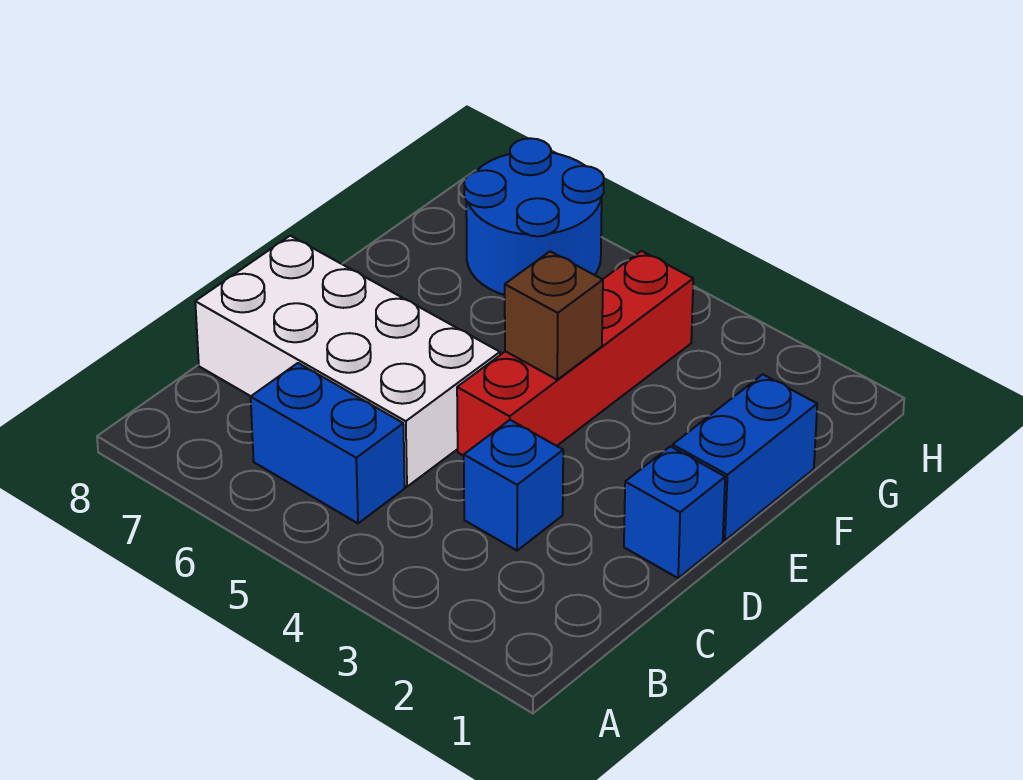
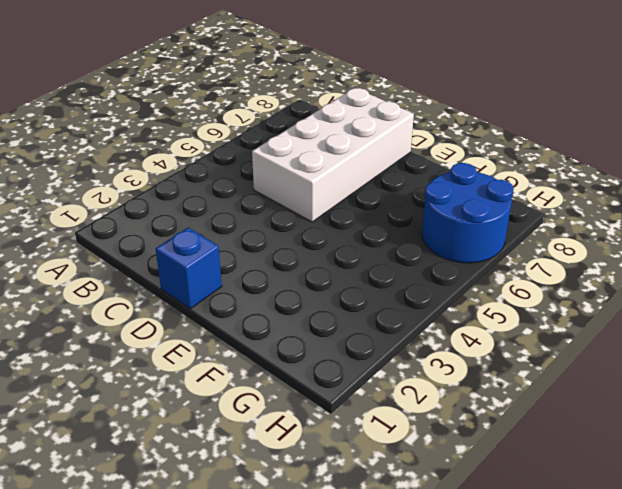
none -> blue brick B5:B6 level 1
none -> blue brick C3 level 1

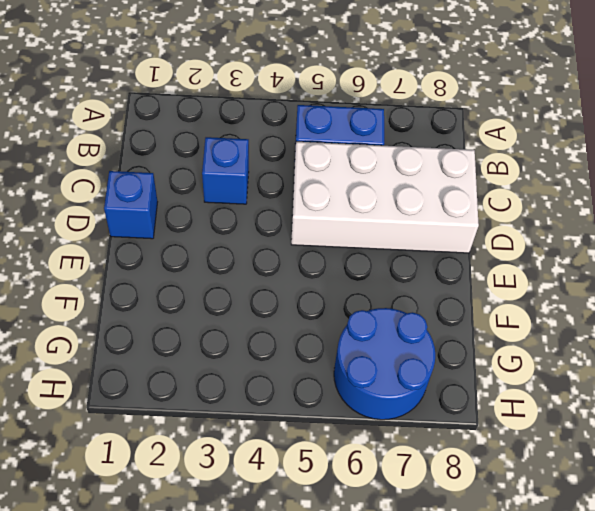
none -> red brick D4:G4 level 1
none -> blue brick E1:F1 level 1

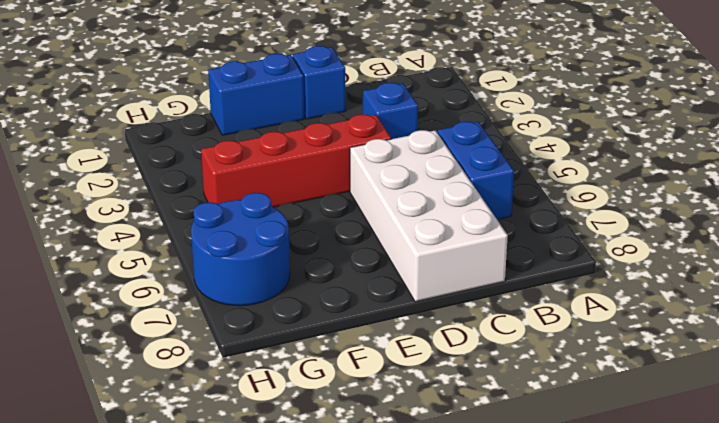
none -> brown brick E4 level 2

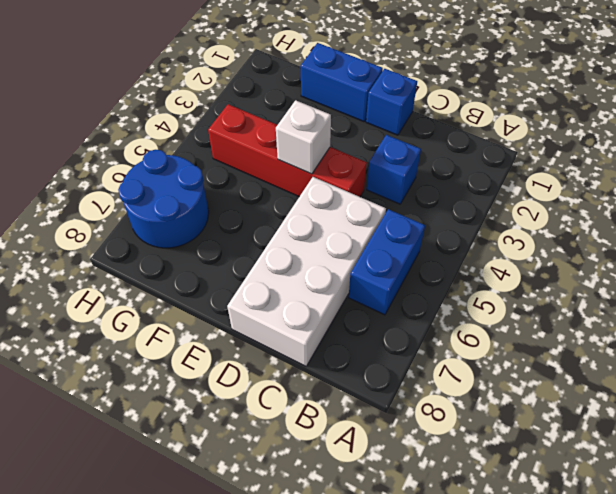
white brick E4 level 2 -> brown brick E4 level 2

